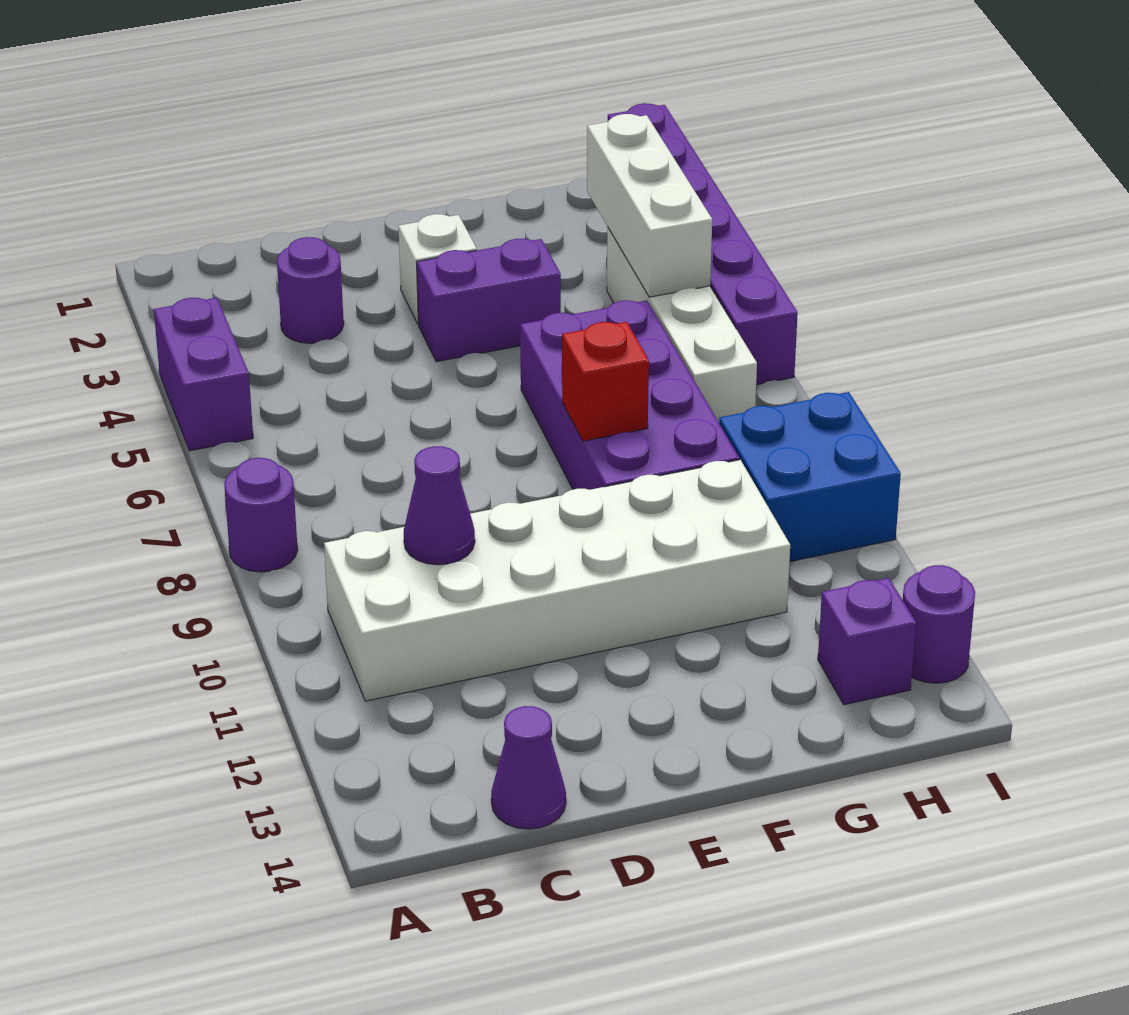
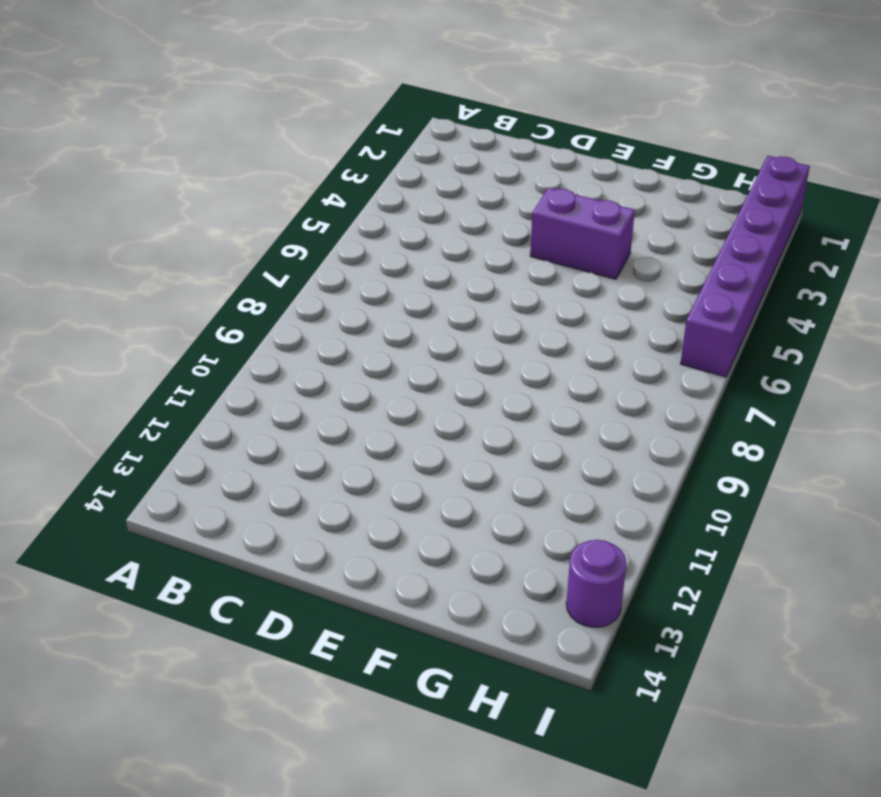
none -> purple brick A4:A5 level 1
none -> purple round brick A8 level 1
none -> white brick B10:G11 level 1

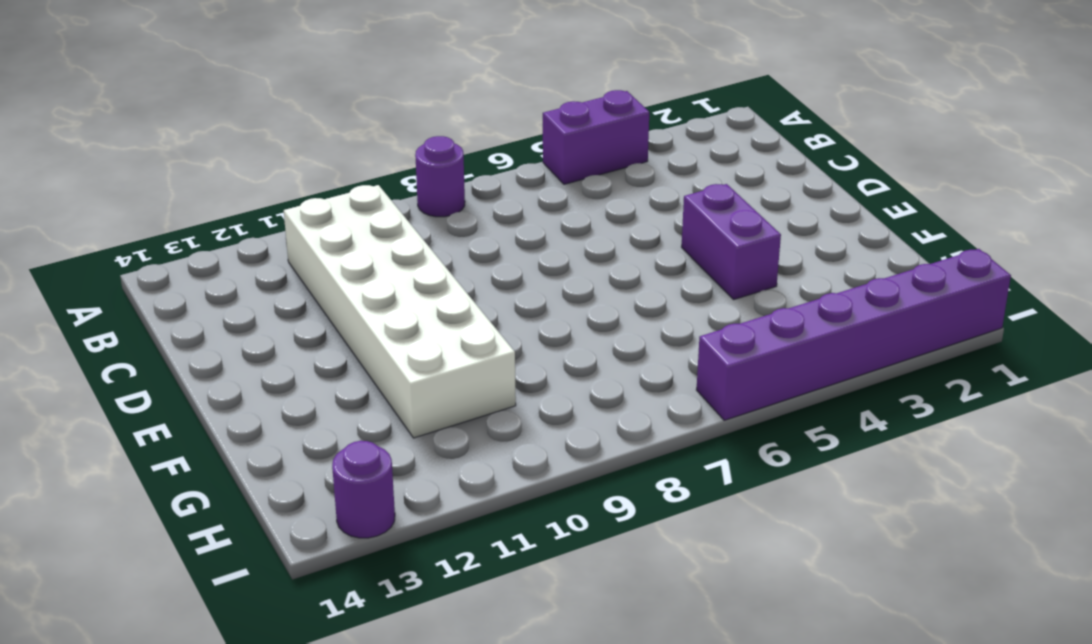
none -> purple round brick C3 level 1
none -> purple cone C14 level 1
none -> white brick E3 level 1

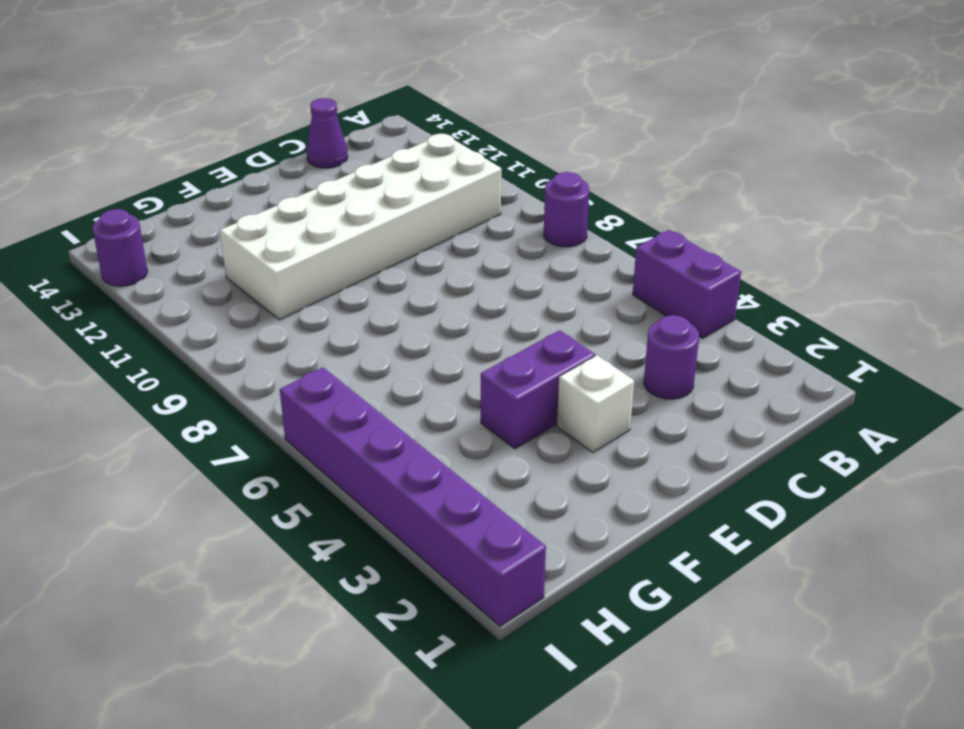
none -> purple brick F6:G9 level 1
none -> white brick H4:H7 level 1
none -> blue brick H9:I10 level 1

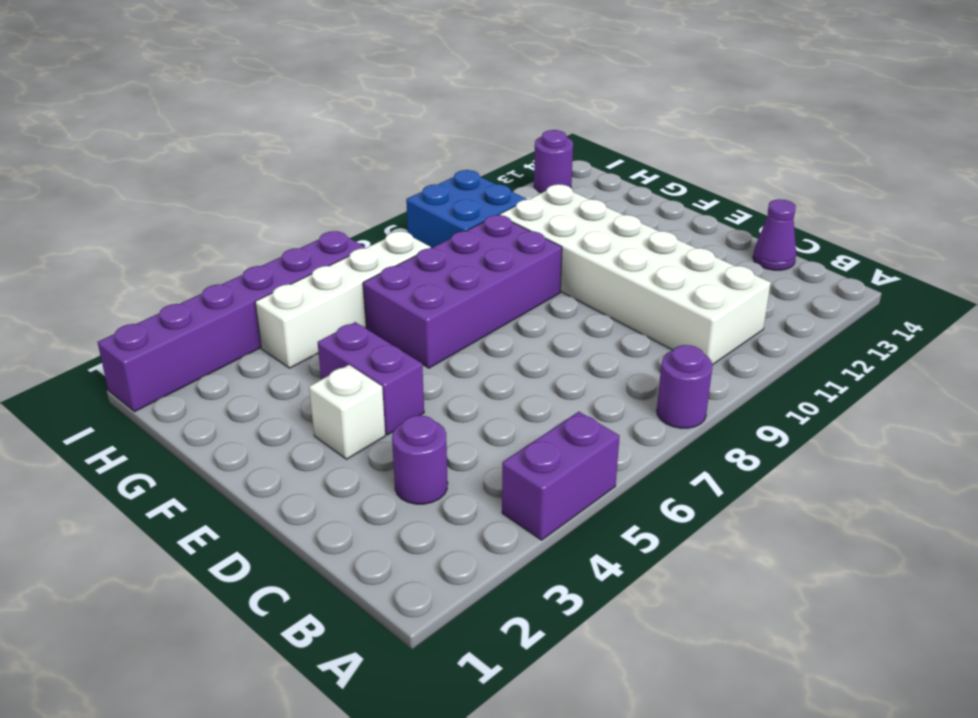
none -> purple brick H13 level 1
none -> purple cone C10 level 2
none -> red brick F8 level 2

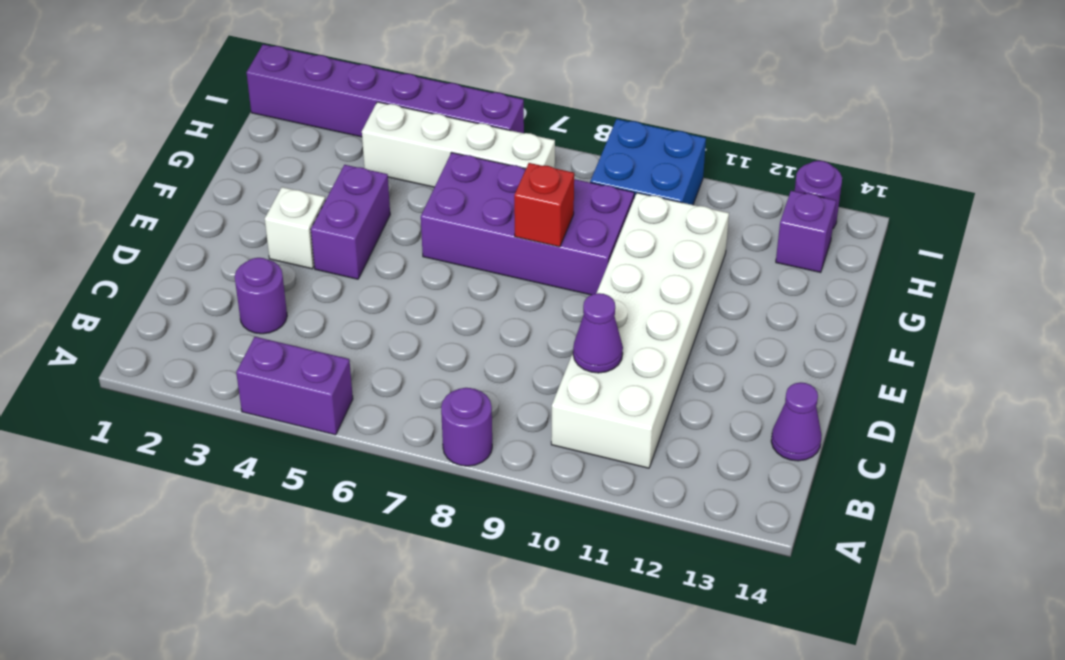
none -> white brick H3:H5 level 2

